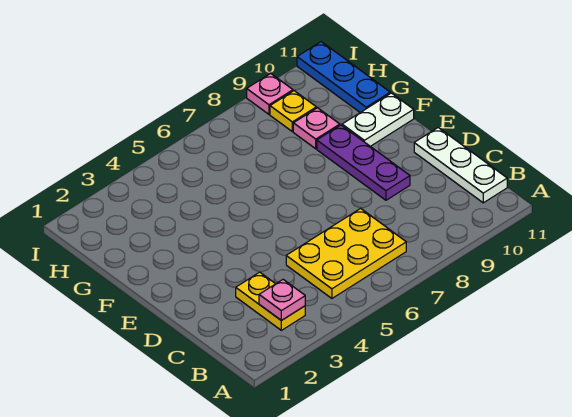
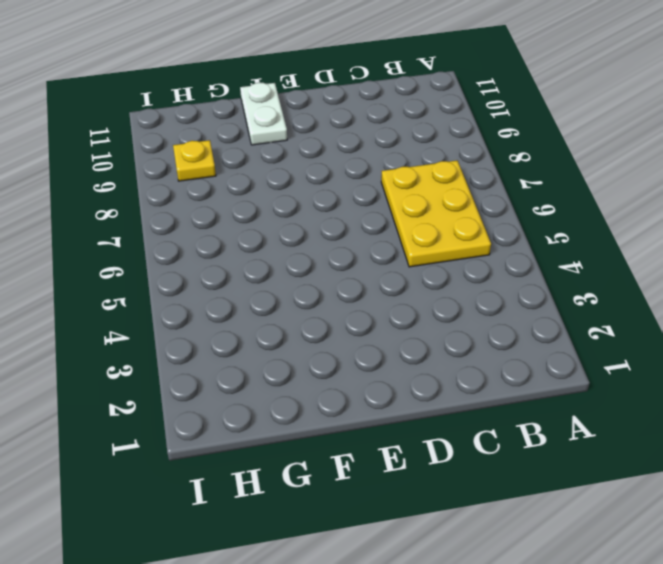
none -> yellow plate B3:C3 level 1
none -> white plate B11:D11 level 1

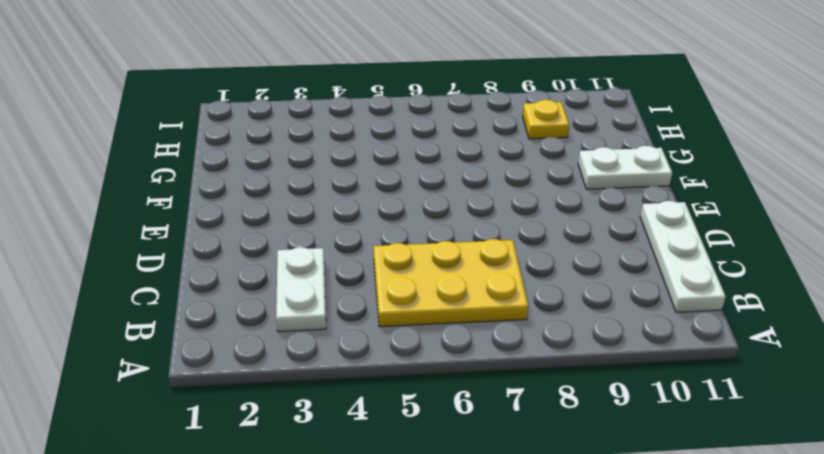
white plate B3:C3 level 1 -> yellow plate B3:C3 level 1
none -> purple plate D9:F9 level 1
none -> pink plate G9 level 1

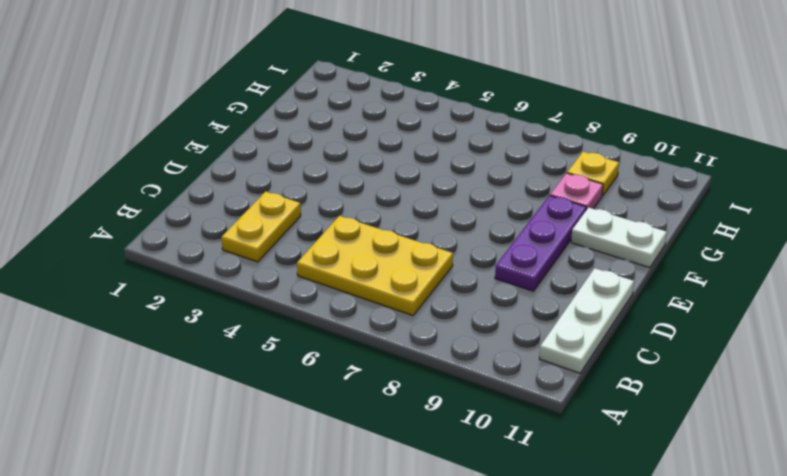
none -> blue plate G11:I11 level 1
none -> pink plate I9 level 1

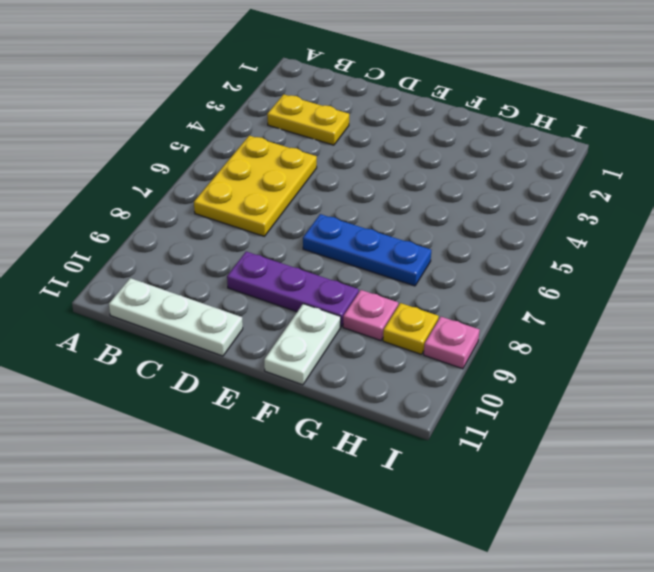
blue plate E7:G7 level 1 -> blue plate G11:I11 level 1
none -> pink plate B3 level 2

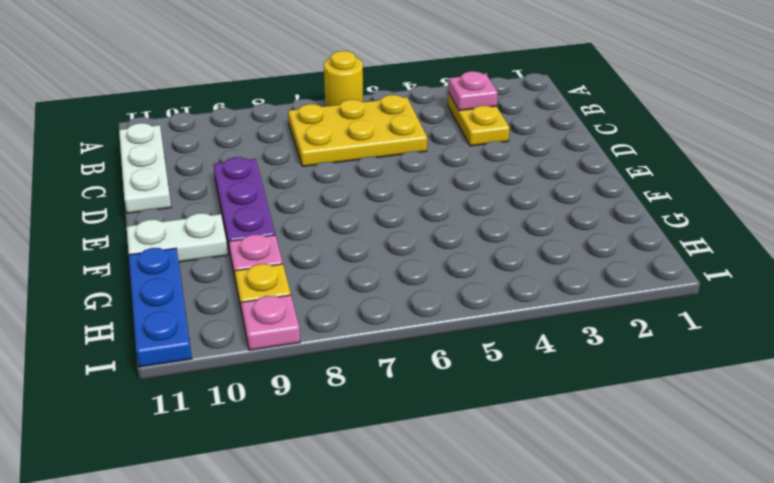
yellow round brick A6 level 1 -> none

